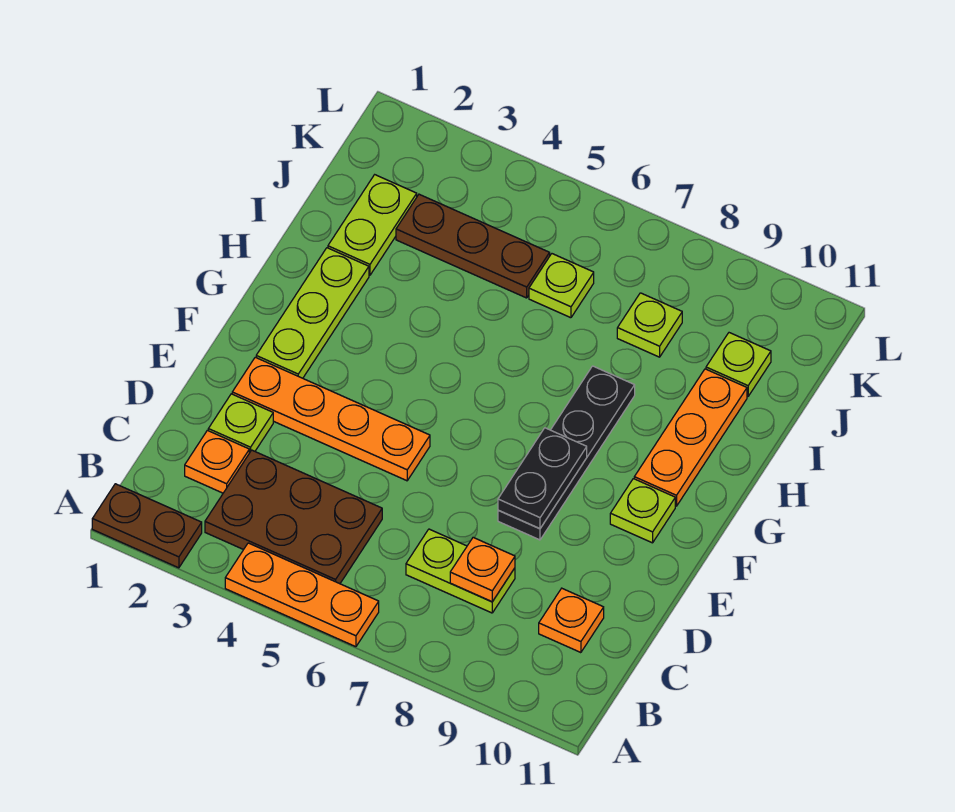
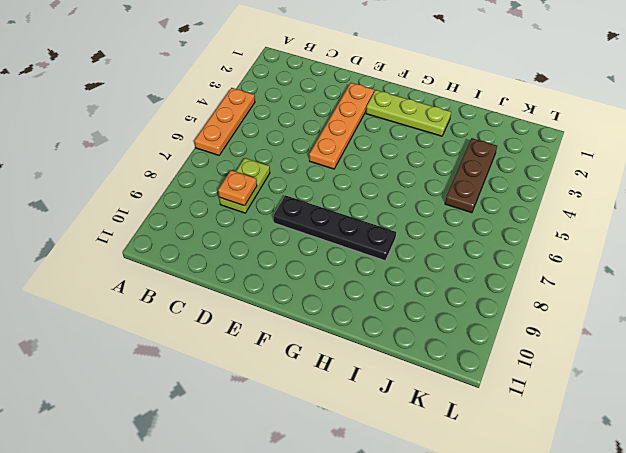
none -> brown plate A1:A2 level 1
none -> brown plate B3:C5 level 1
none -> orange plate C2 level 1

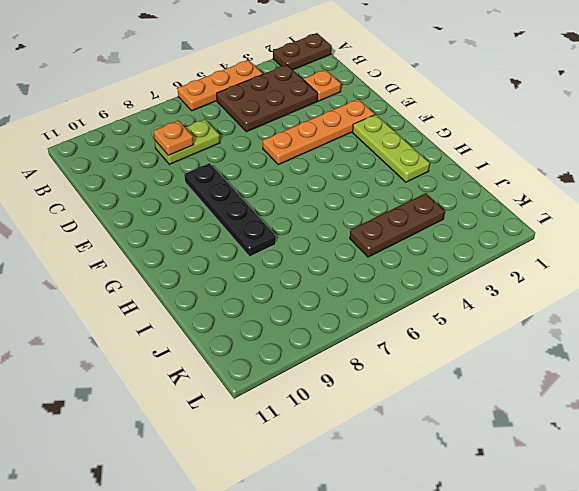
none -> orange plate C10 level 1
none -> lime plate D2 level 1
none -> lime plate F10 level 1

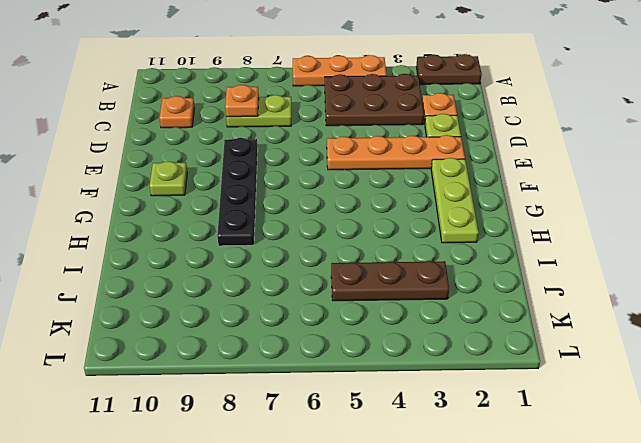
none -> orange plate G10:I10 level 1
none -> lime plate I2:J2 level 1
none -> lime plate J6 level 1

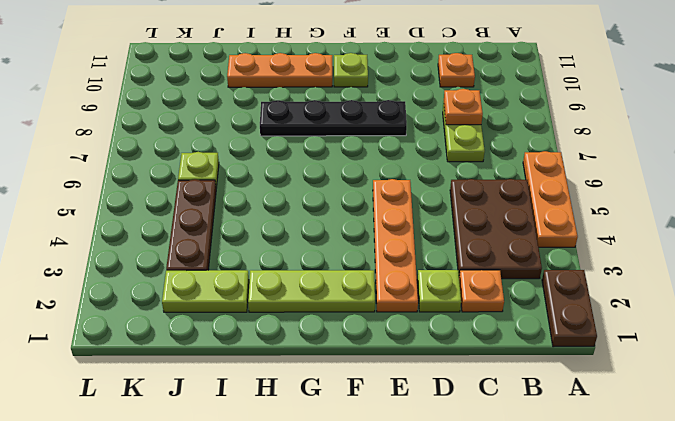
none -> lime plate J8 level 1
none -> lime plate J10 level 1
none -> black plate E8:F8 level 2

